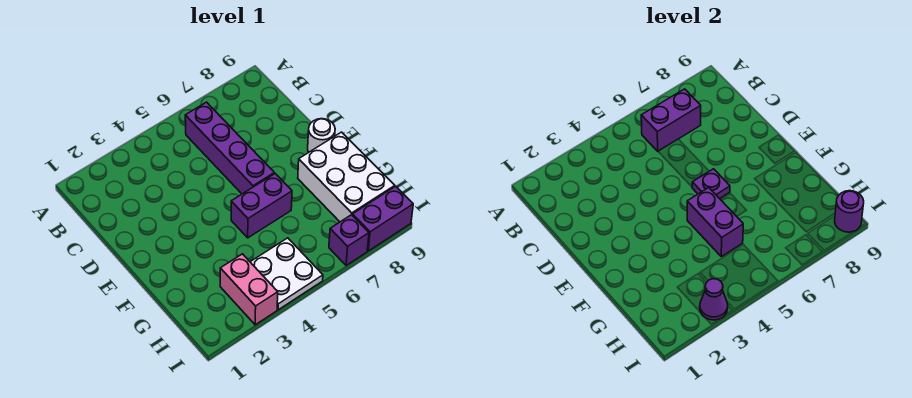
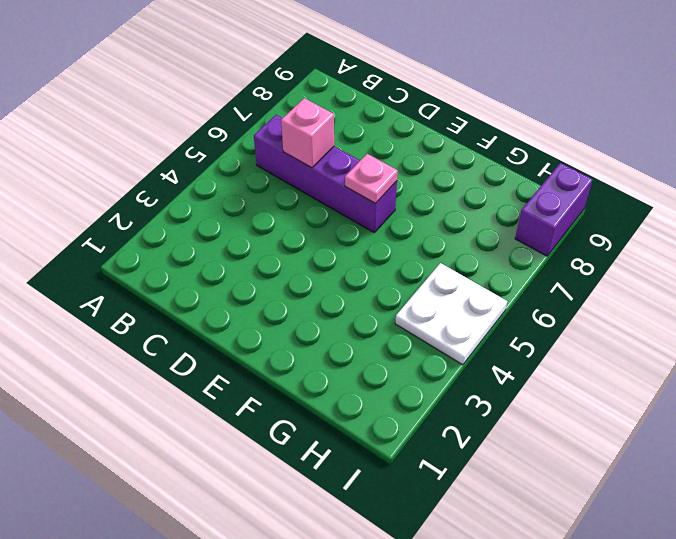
pink brick C6 level 2 -> none
pink plate E6 level 2 -> purple plate E6 level 2
none -> white round brick E9 level 1
none -> purple brick F5:F6 level 1
none -> white brick F8:H9 level 1

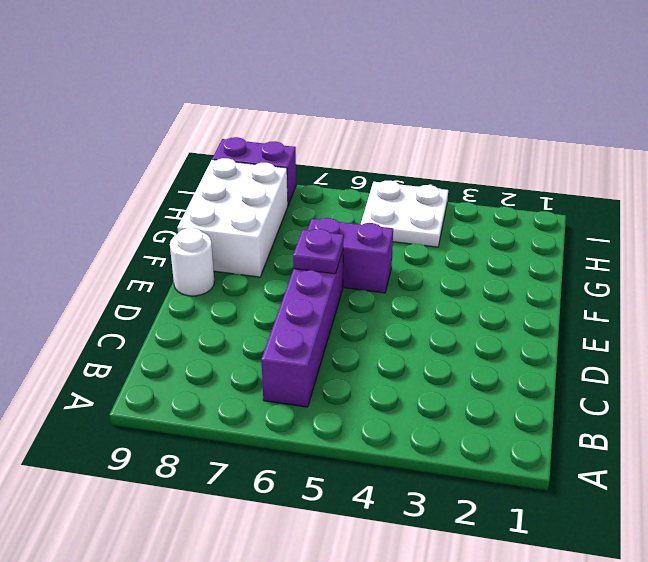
none -> pink brick H3:I3 level 1
none -> purple brick I7 level 1
none -> purple brick B6:B7 level 2

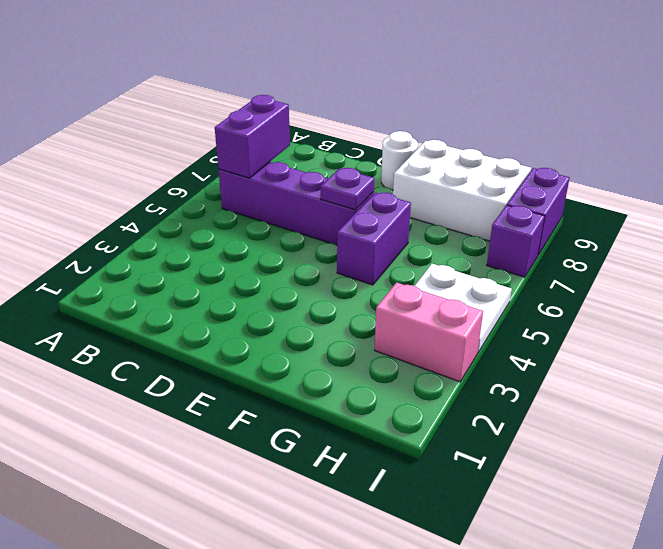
none -> purple brick F5:G5 level 2
none -> purple cone I3 level 2
none -> purple round brick I9 level 2

